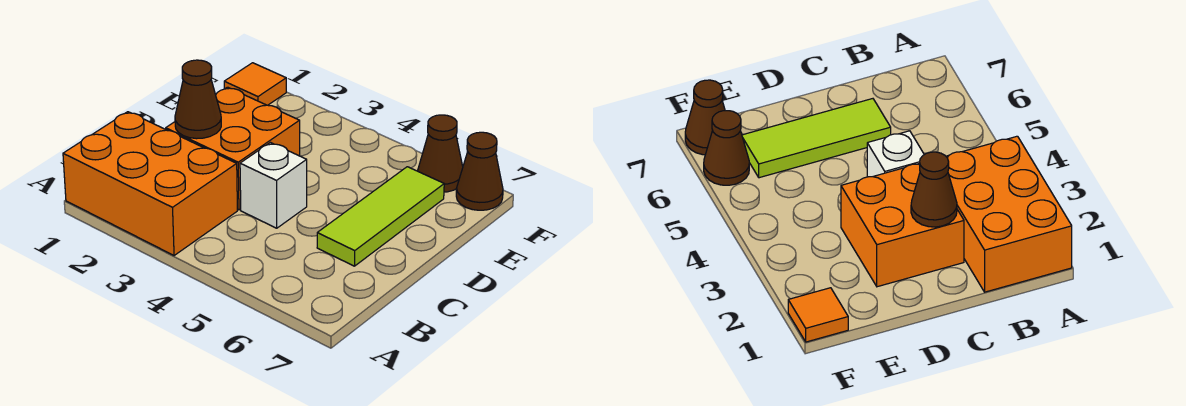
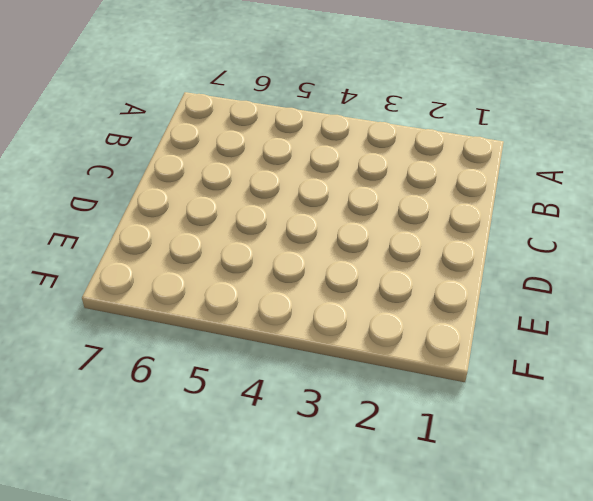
none -> orange brick A1:B3 level 1
none -> orange brick C2:D3 level 1

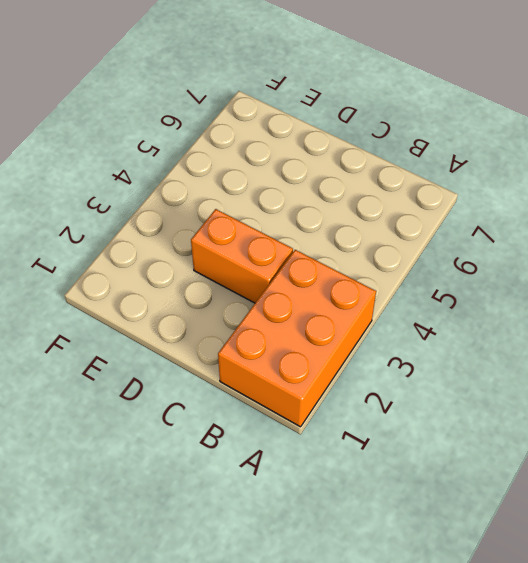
orange brick C3:D3 level 1 -> orange brick C2:D3 level 1
none -> white brick C4 level 1
none -> lime tile C6:E6 level 1

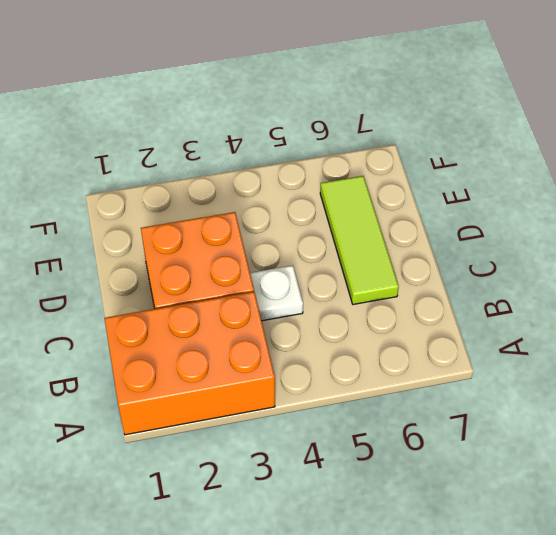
white plate C4 level 1 -> white brick C4 level 1
none -> orange tile F1 level 1
none -> brown cone F6 level 1

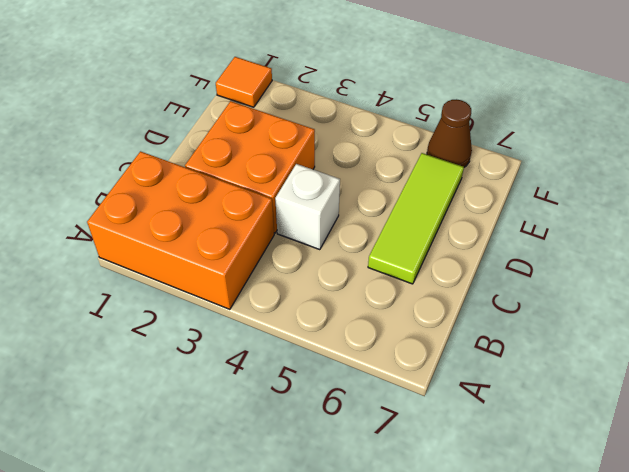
none -> brown cone F7 level 1
none -> brown cone C2 level 2

